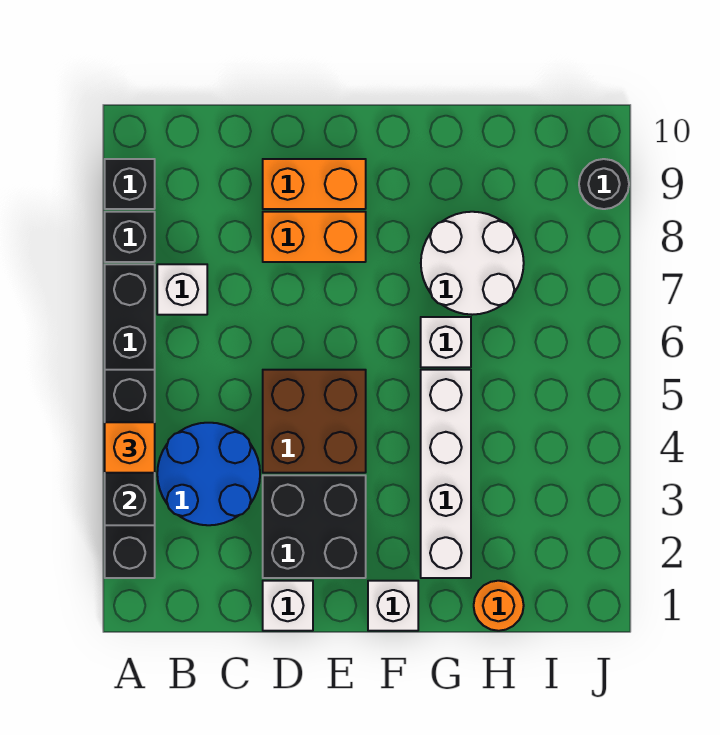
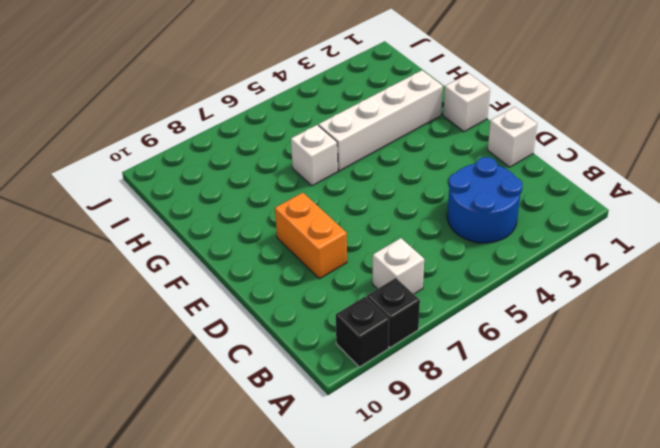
none -> black brick A2:A7 level 1
none -> black brick D2:E3 level 1
none -> brown brick D4:E5 level 1

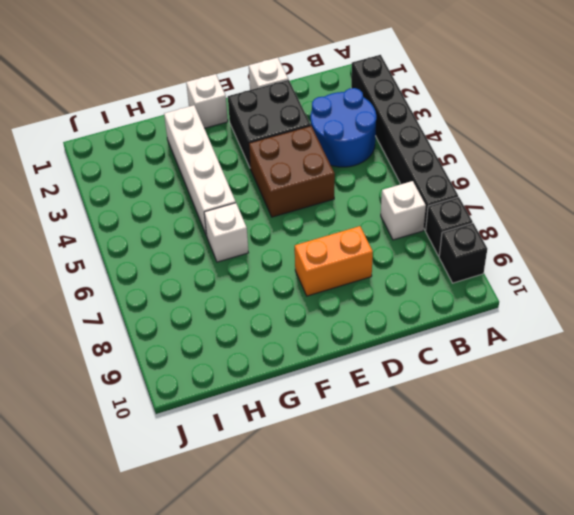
none -> orange brick D9:E9 level 1
none -> white round brick G7:H8 level 1
none -> orange round brick H1 level 1

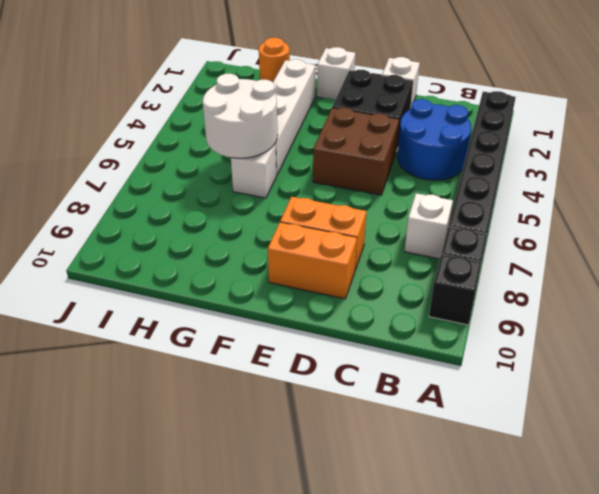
white round brick G5:H6 level 2 -> white round brick G7:H8 level 1
none -> black round brick J9 level 1
none -> black brick A3:A5 level 2
none -> orange brick A4 level 3

